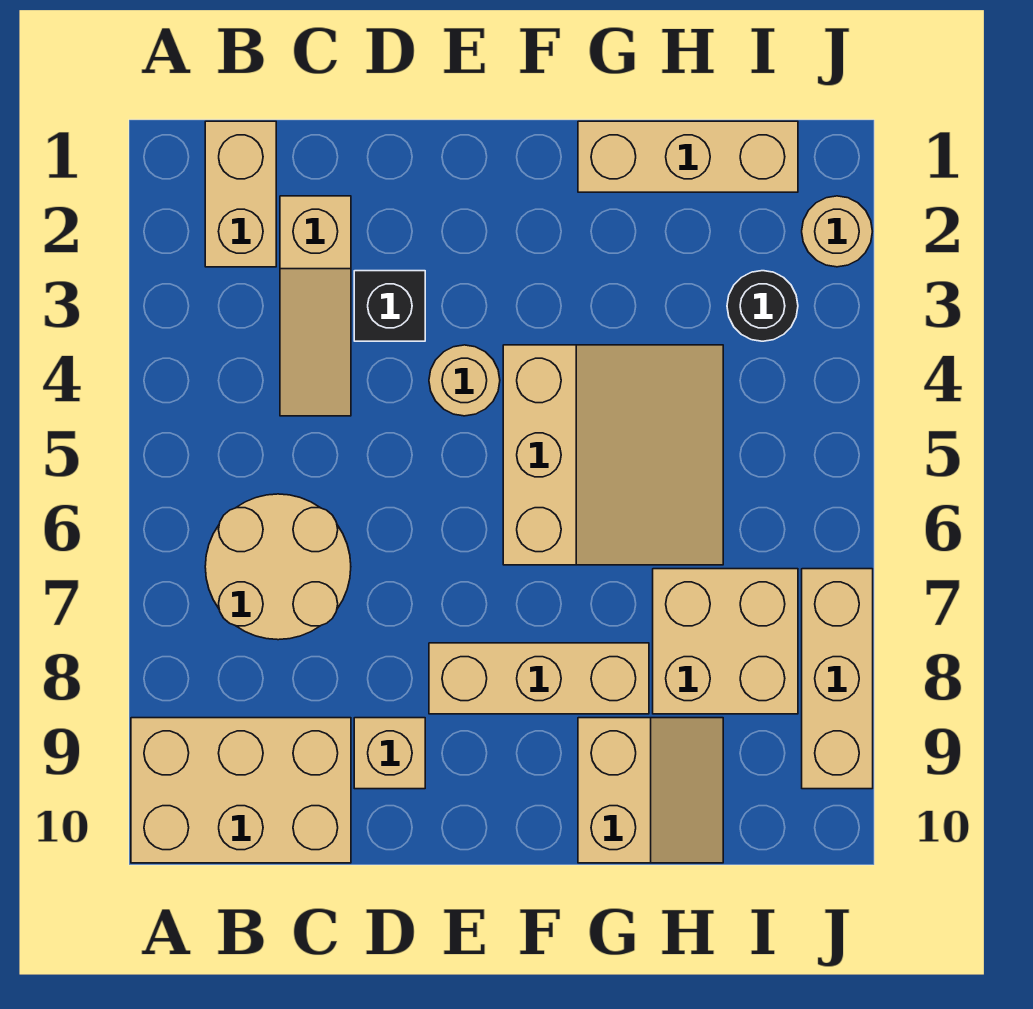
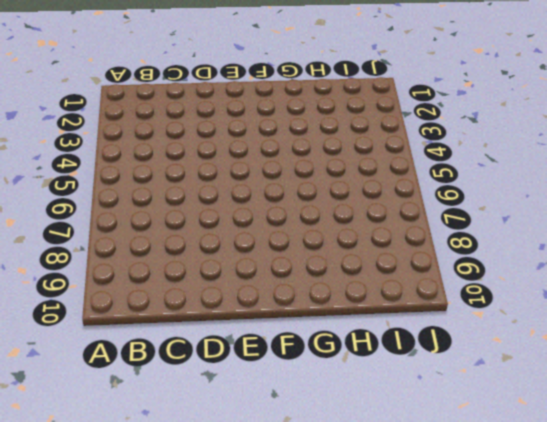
none -> tan brick A9:C10 level 1
none -> tan brick B1:B2 level 1
none -> tan round brick B6:C7 level 1

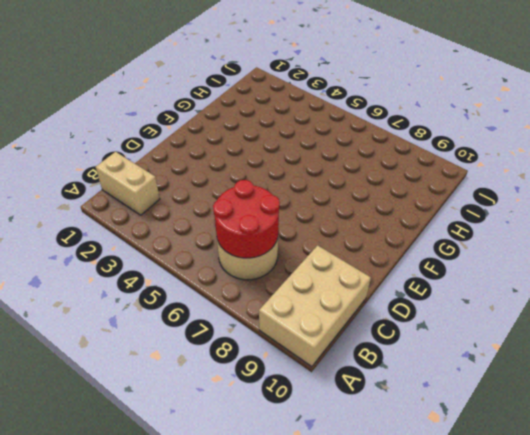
red round brick B6:C7 level 2 -> none
none -> tan slope C2:C4 level 1 top 2
none -> black brick D3 level 1
none -> tan brick D9 level 1

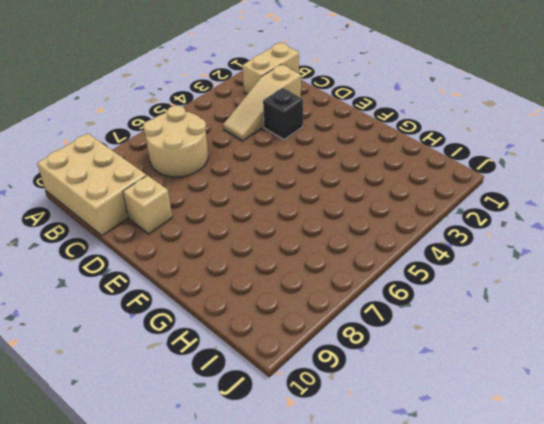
none -> tan round brick E4 level 1
none -> tan brick E8:G8 level 1
none -> tan slope F4:H6 level 1 top F

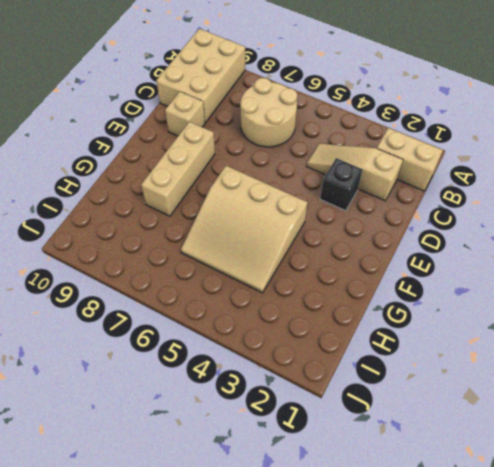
none -> tan round brick E4 level 1
none -> tan brick G1:I1 level 1
none -> tan slope G9:H10 level 1 top G

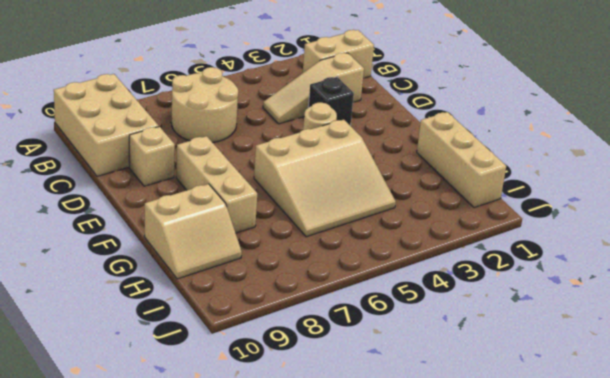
none -> tan brick H7:I8 level 1
none -> black round brick I3 level 1
none -> tan round brick J2 level 1

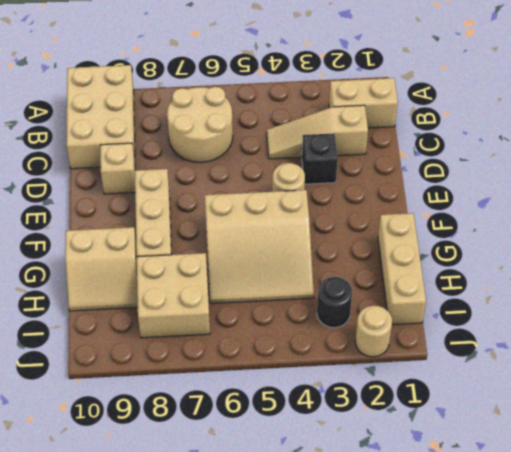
none -> tan brick J7:J9 level 1

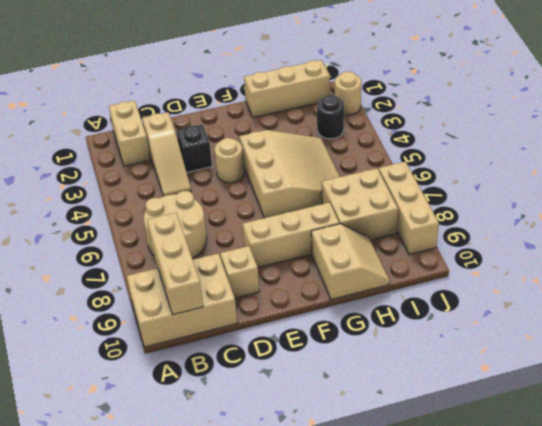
tan brick B8:B10 level 2 -> none

